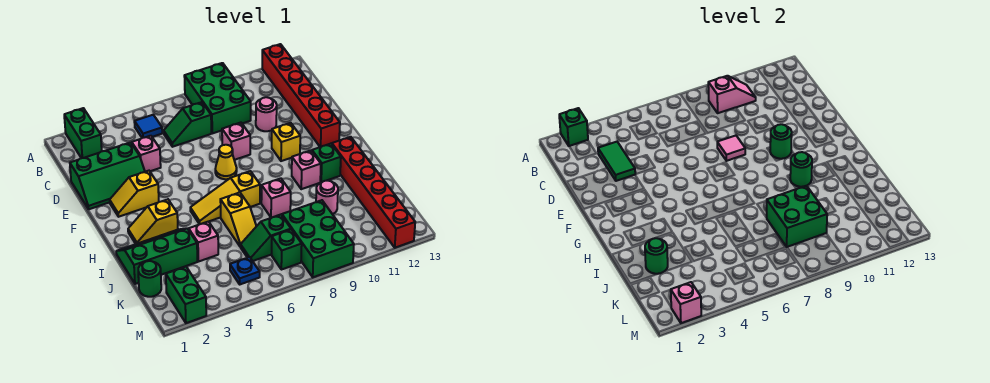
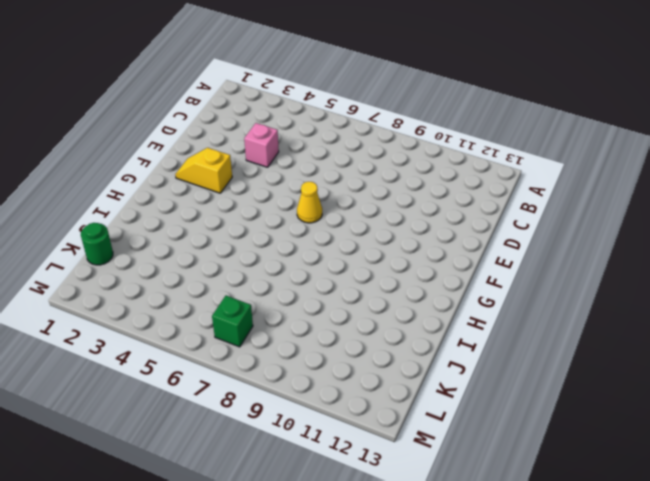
none -> green brick A2:B2 level 1
none -> green brick A8:C9 level 1
none -> red brick A12:F12 level 1
none -> blue tile B5 level 1

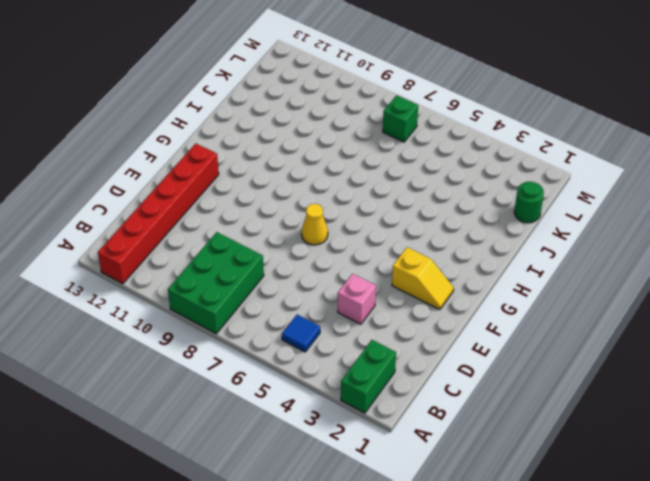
none -> green slope C6:C7 level 1 top 7
none -> green slope D1:E3 level 1 top D
none -> pink round brick D10 level 1
none -> pink brick E8 level 1

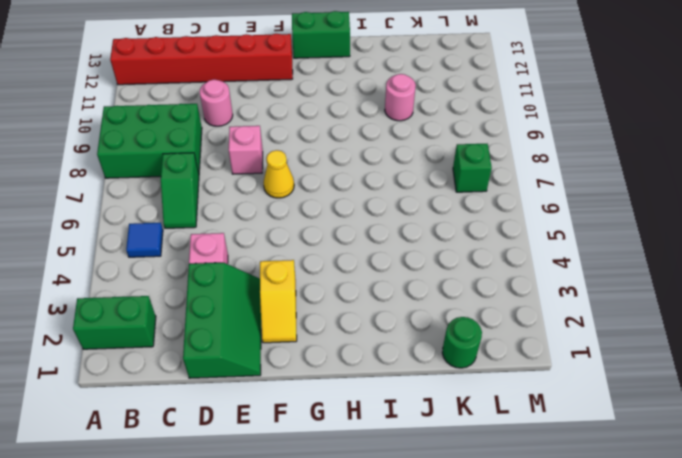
green brick G13:H13 level 1 -> green brick L2:M2 level 1
none -> yellow brick F10 level 1
none -> yellow slope H2:H3 level 1 top 3
none -> yellow slope H5:H7 level 1 top 7
none -> pink brick H10 level 1

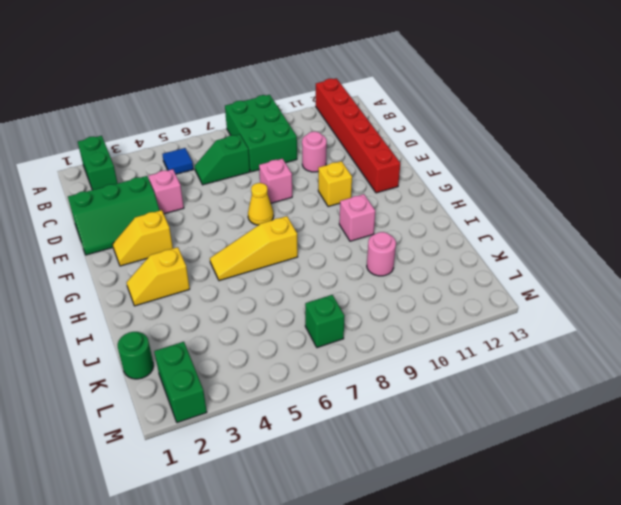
none -> green brick H11 level 1
none -> red brick H12:M12 level 1
none -> green slope I1:J3 level 1 top J
none -> yellow slope I6:J6 level 1 top I

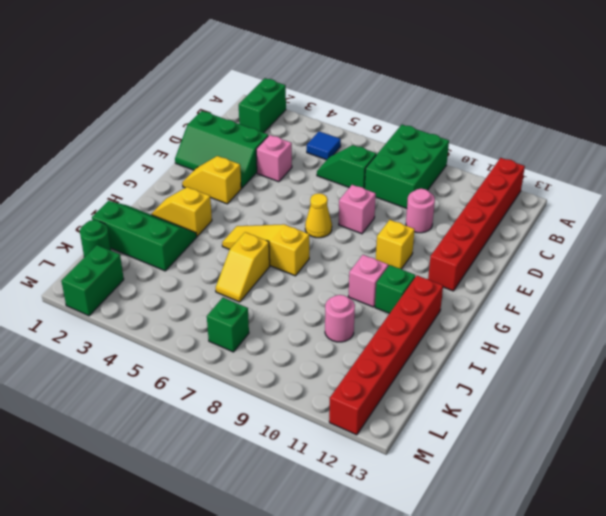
none -> pink brick I8 level 1
none -> pink brick J4 level 1
none -> green slope K6:K7 level 1 top 7
none -> green brick K8:M9 level 1

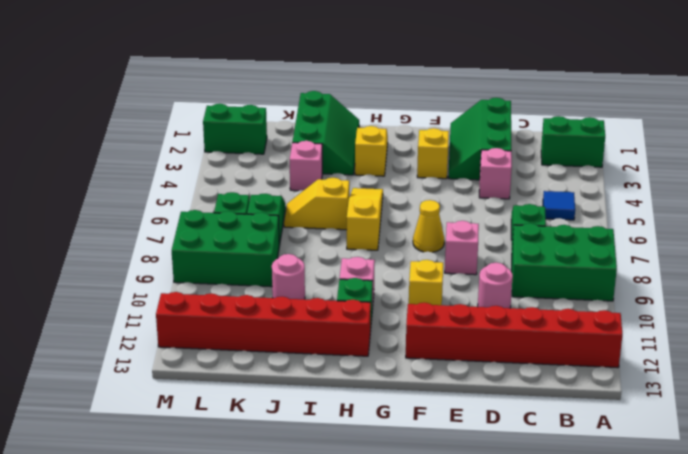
none -> pink brick I8 level 1
none -> green round brick K1 level 1
none -> blue plate L5 level 1
none -> green brick A2 level 2

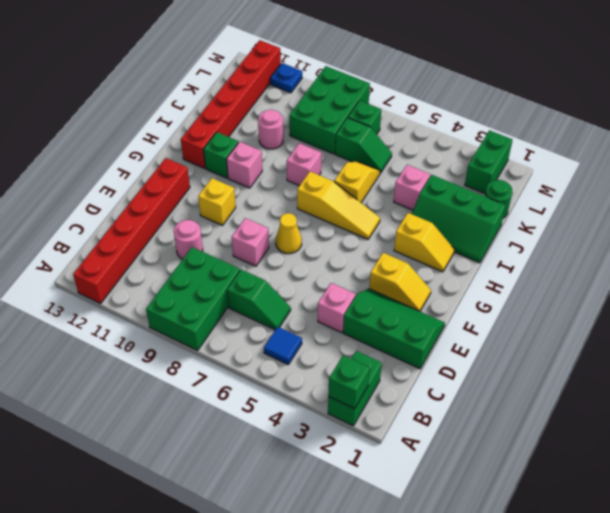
blue plate M11 level 1 -> blue plate L5 level 1
none -> pink slope B9:B10 level 2 top 9
none -> green tile C3:D3 level 2
none -> pink tile E8 level 2
none -> green round brick F10 level 2

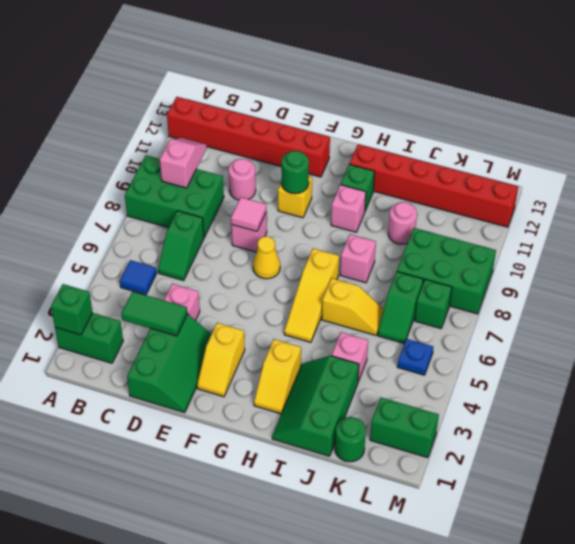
none -> green round brick H10 level 2
none -> green round brick J2 level 2
none -> green brick J8:K9 level 2
none -> pink brick M2 level 2

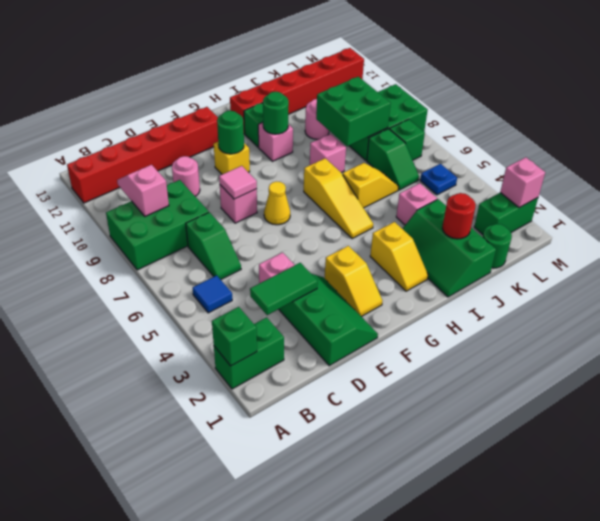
red round brick J2 level 2 -> green round brick J2 level 2

